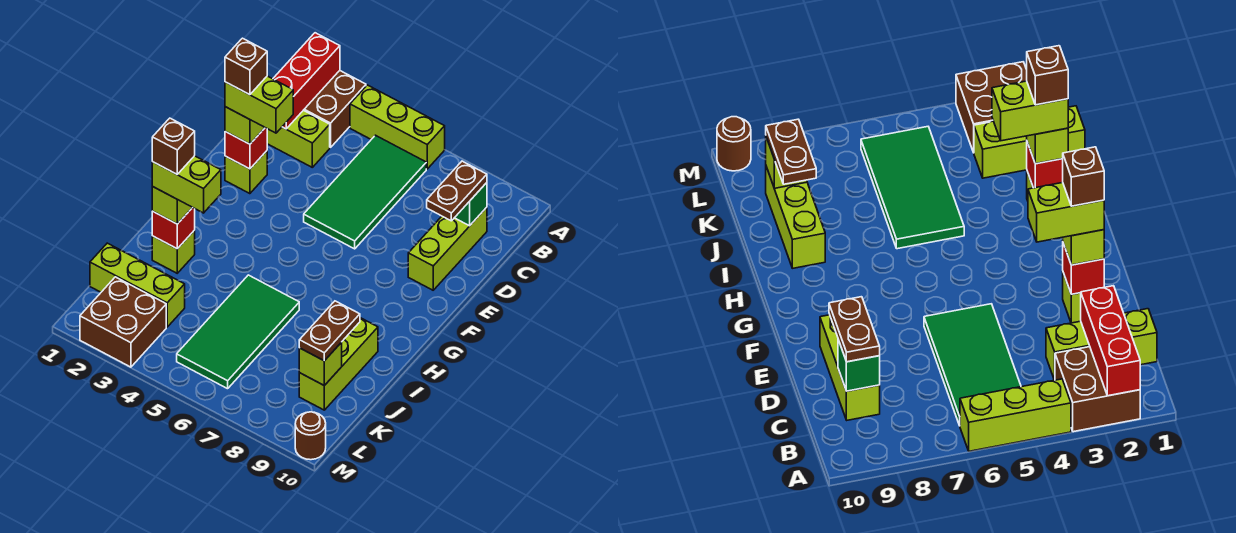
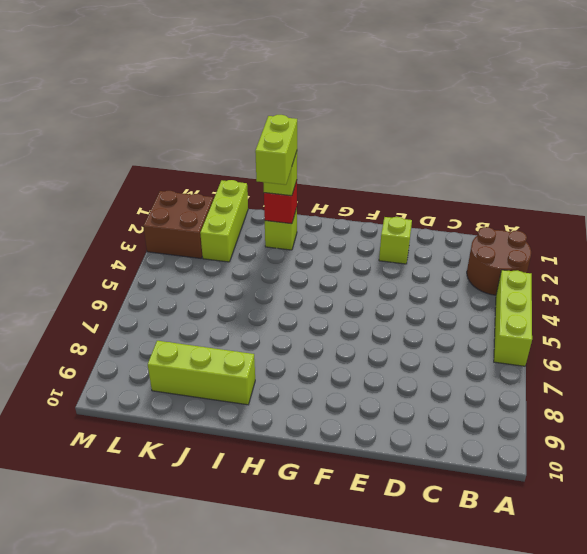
brown round brick A2:B3 level 1 -> brown brick A2:B3 level 1
none -> green tile B5:E6 level 1
none -> lime brick C1:C3 level 1
none -> lime brick C9:E9 level 1

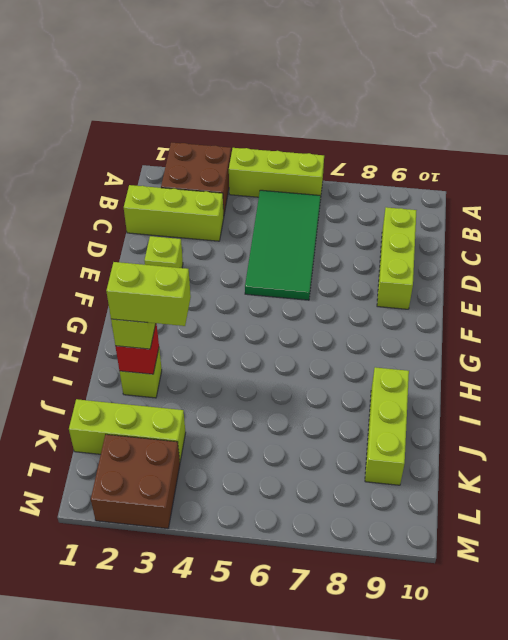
none -> green tile I5:L6 level 1
none -> brown round brick M10 level 1
none -> red brick A2:C2 level 2

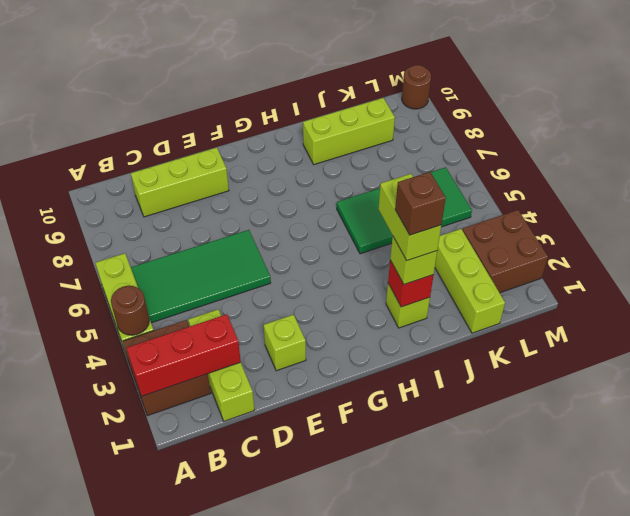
brown round brick A4 level 2 -> none
none -> green brick C9 level 2
none -> red brick E2 level 2
none -> lime brick K9 level 2

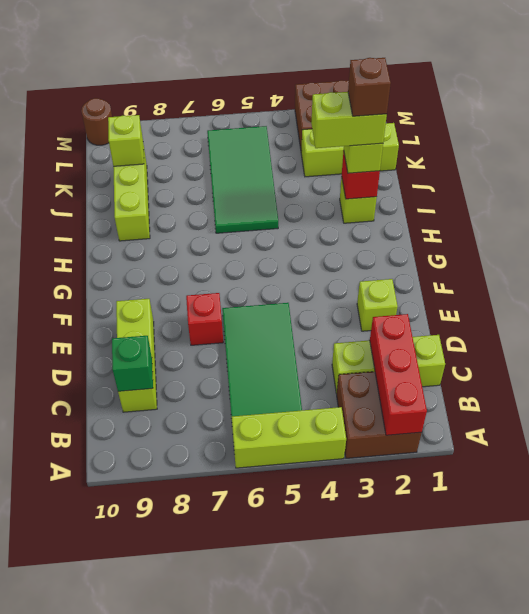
red brick E7 level 1 -> red brick E2 level 2
none -> brown plate C9:D9 level 3
none -> lime brick E2 level 3
none -> brown plate J9:K9 level 3

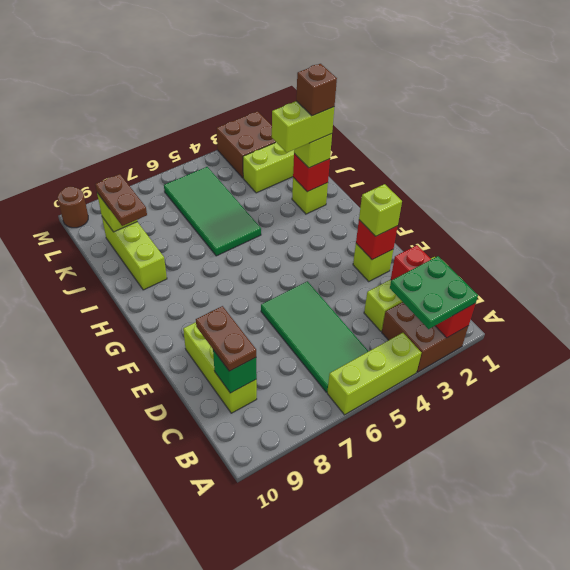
green plate A2:B3 level 3 -> none
none -> lime brick E2:E3 level 4
none -> brown brick E2 level 5

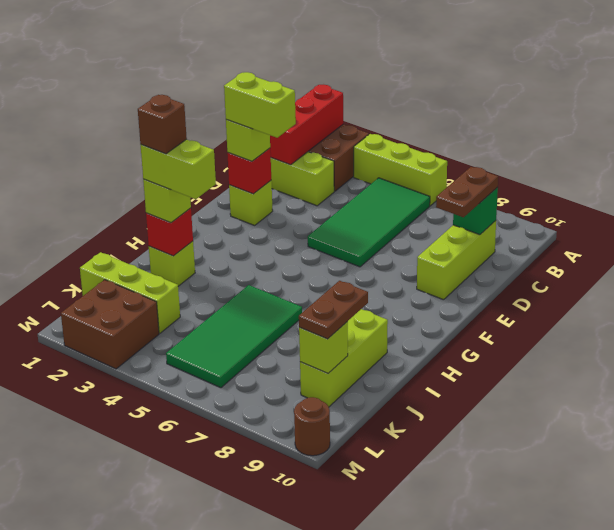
none -> brown brick E2 level 5

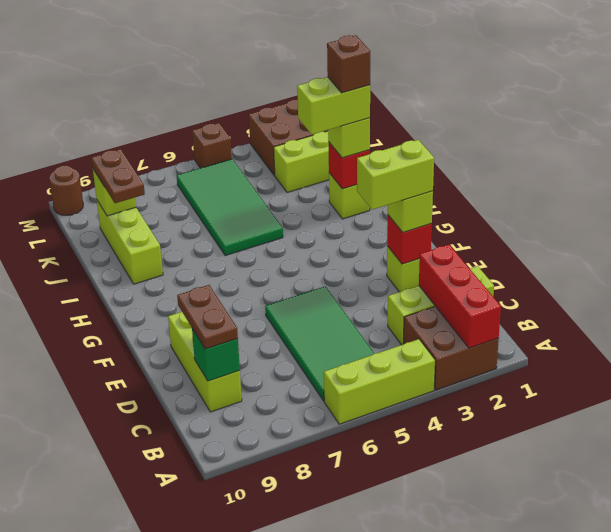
brown brick M5 level 1 -> brown brick E2 level 5

